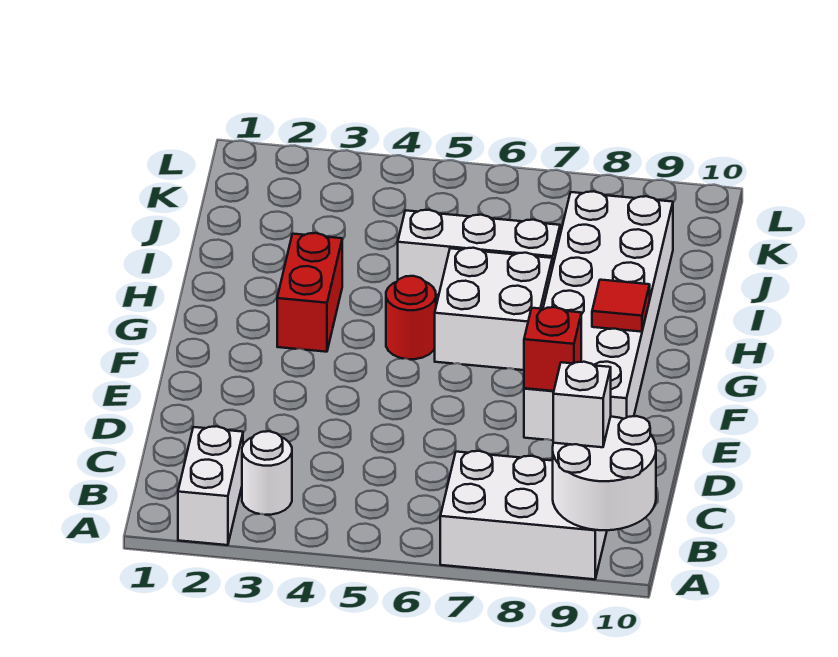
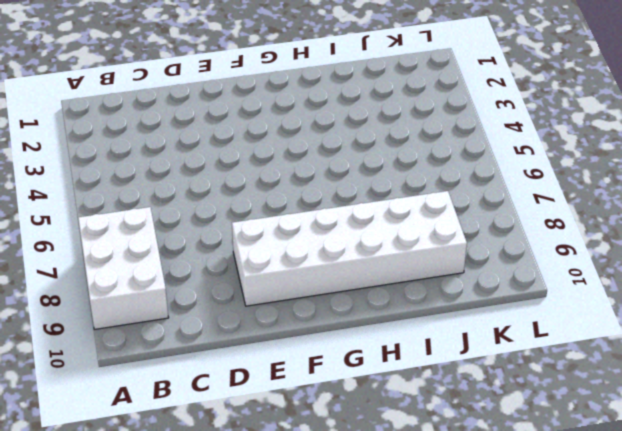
none -> white brick A2:B2 level 1
none -> white round brick B3 level 1
none -> red brick G3:H3 level 1

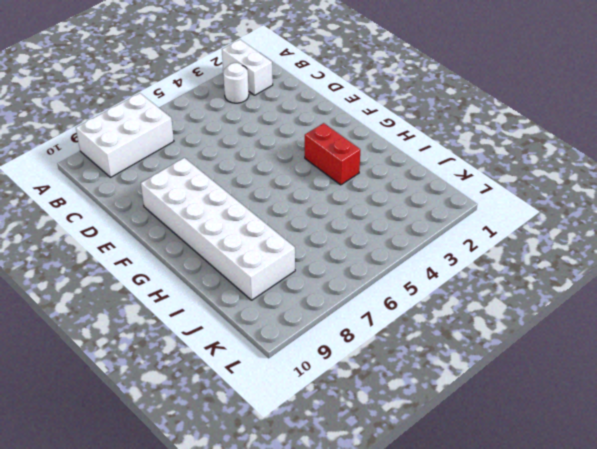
none -> red round brick G5 level 1
none -> white brick G6:H7 level 1
none -> white brick I5:I7 level 1

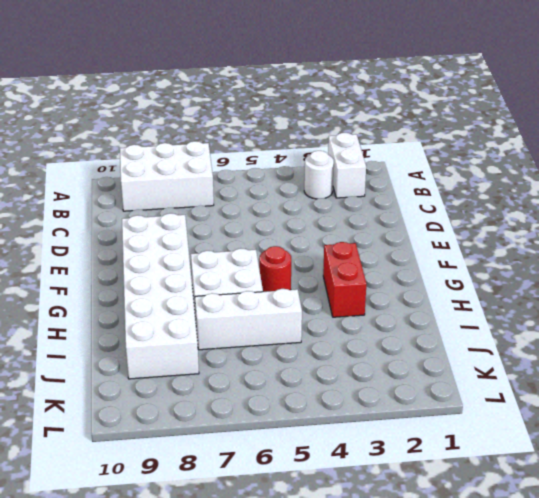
none -> white round brick A9:B10 level 2
none -> red brick E8 level 2
none -> red tile G9 level 2

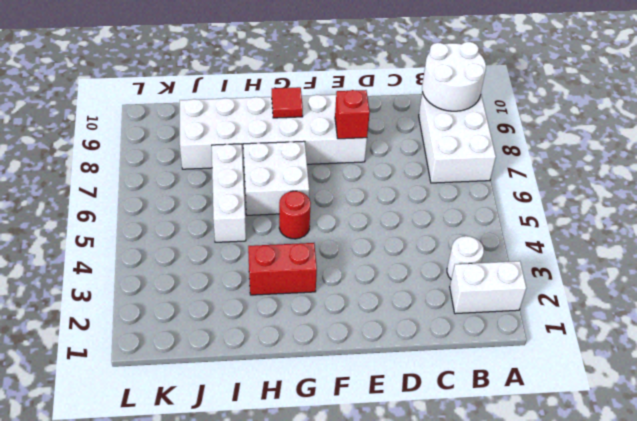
none -> white brick B9 level 3

